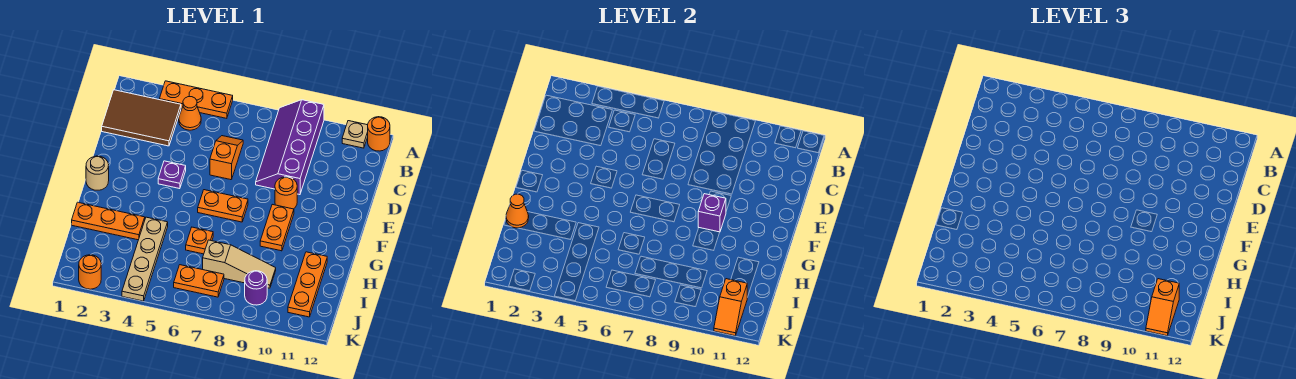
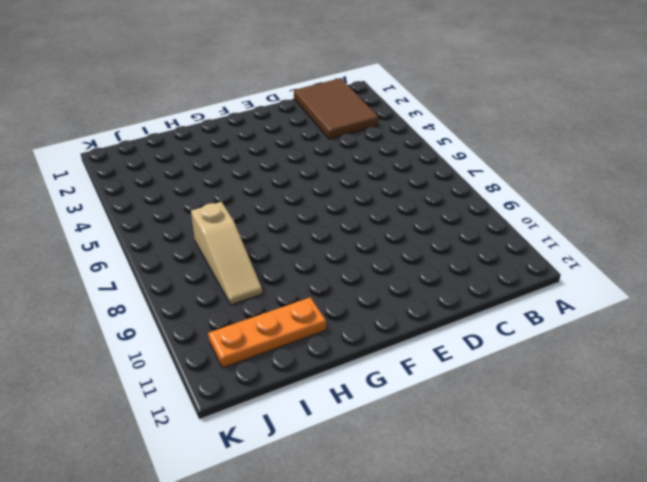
none -> orange plate A3:A5 level 1
none -> purple slope A8:D9 level 1 top 9
none -> tan plate A11 level 1

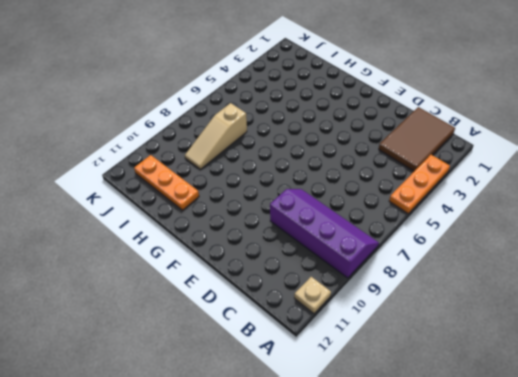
none -> orange round brick A12 level 1
none -> orange cone B4 level 1
none -> orange slope C6:D6 level 1 top D

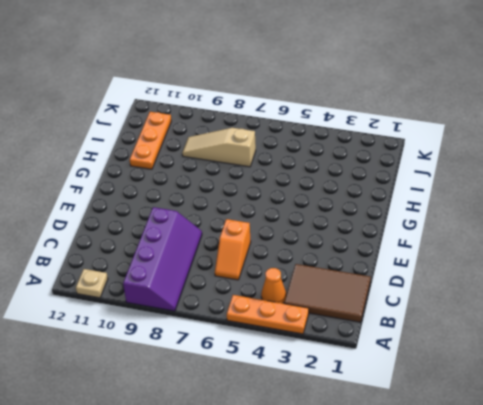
none -> orange round brick A12 level 1
none -> purple plate E4 level 1
none -> orange round brick E9 level 1

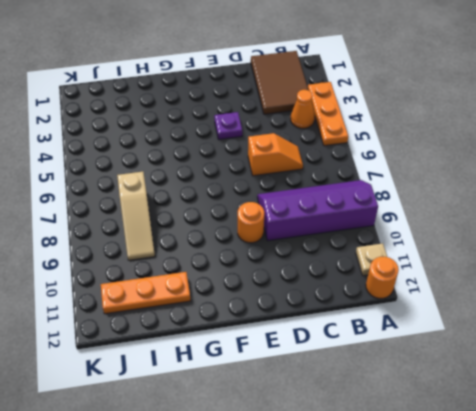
none -> tan round brick F1 level 1
none -> orange plate F6:F7 level 1
none -> orange plate F9:G9 level 1

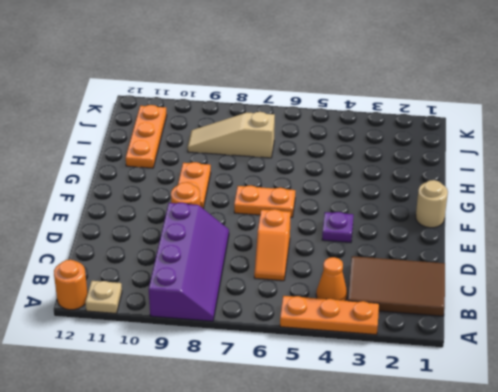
none -> orange plate H1:H3 level 1
none -> tan plate H4:K4 level 1
none -> orange plate H6 level 1

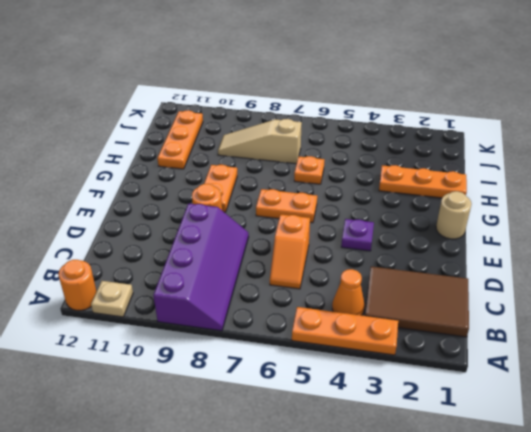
none -> tan plate H4:K4 level 1
none -> orange plate J6:J7 level 1
none -> purple round brick J9 level 1

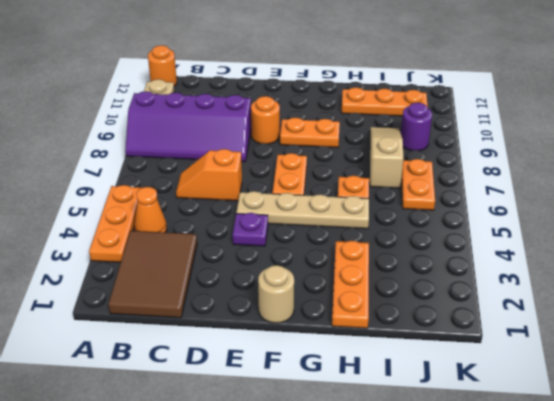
tan plate E5:H5 level 1 -> tan plate H4:K4 level 1
none -> orange round brick K2 level 1
none -> purple brick F9 level 2
none -> orange cone H1 level 2

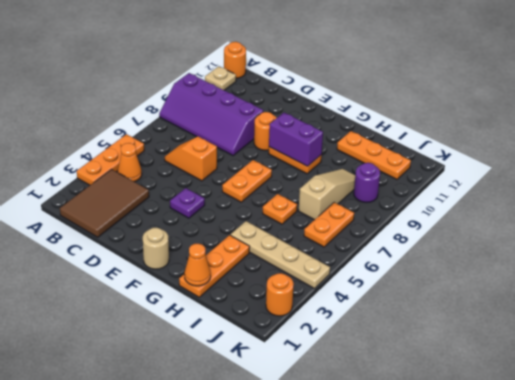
purple brick F9:G9 level 2 -> purple brick F9 level 2
none -> orange slope J11:K11 level 2 top J
none -> orange slope J11:K11 level 3 top J

